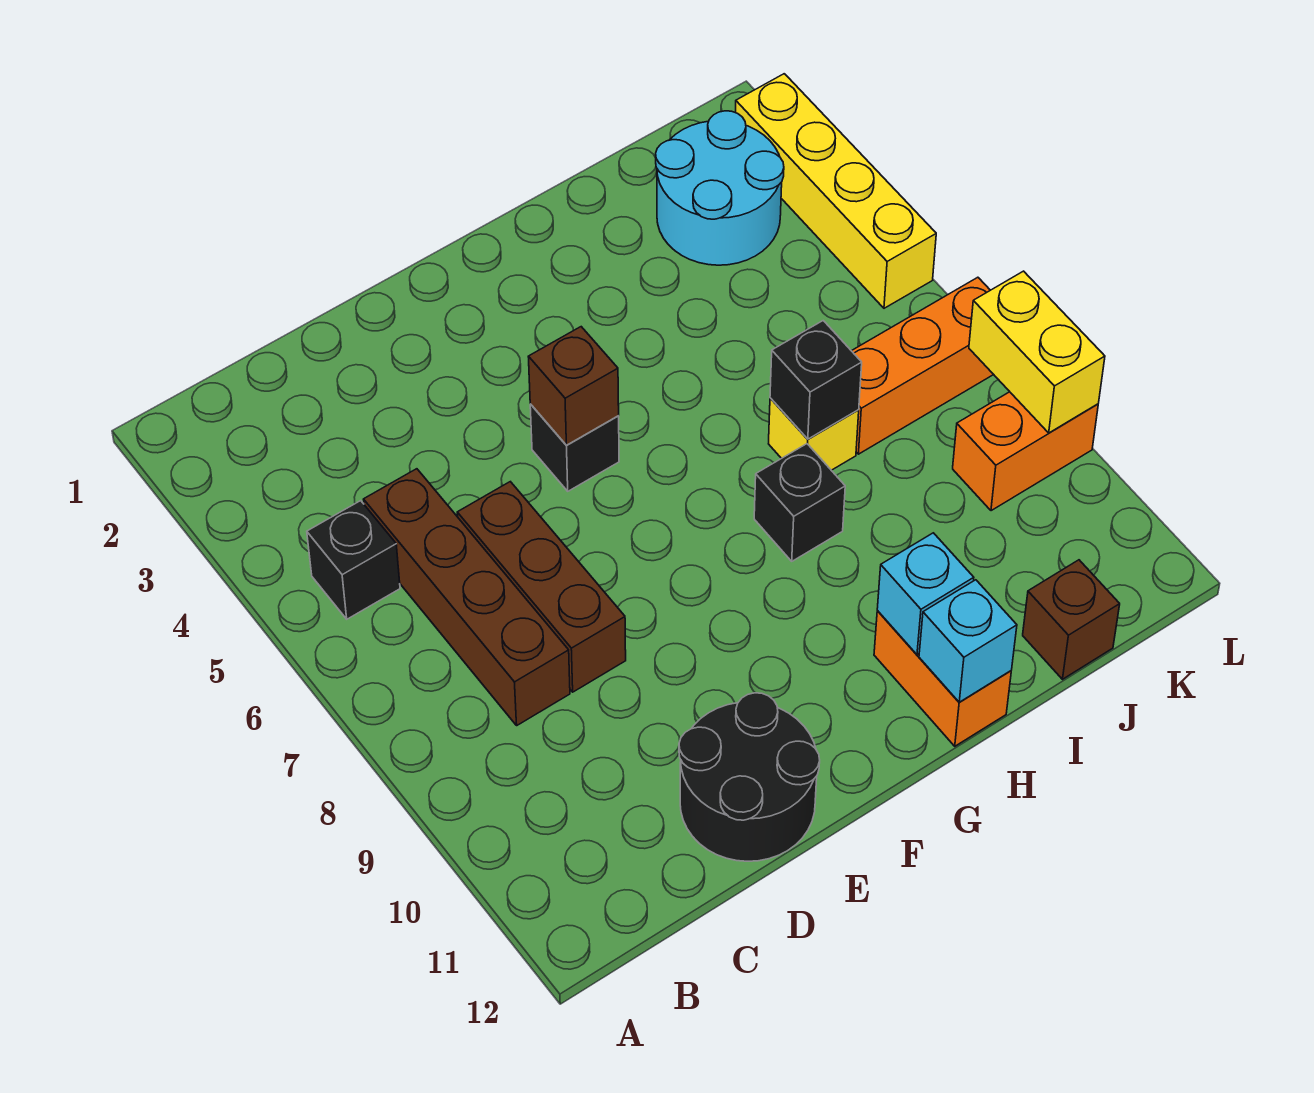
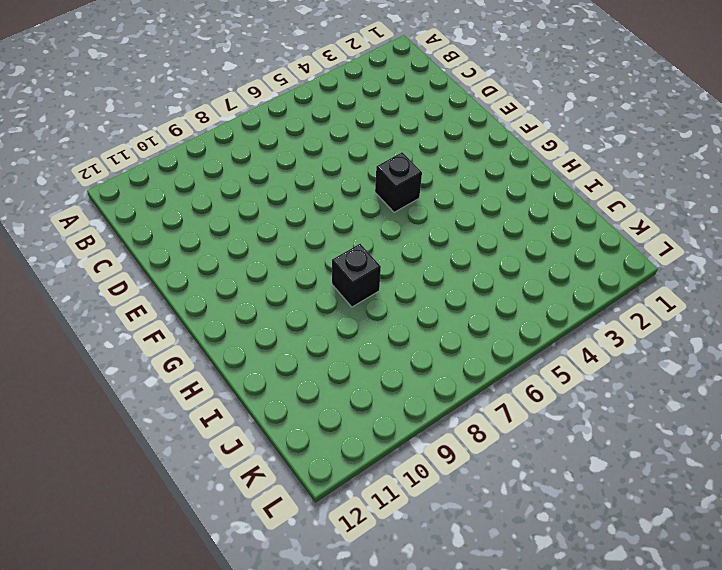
none -> black brick B5 level 1
none -> brown brick C5:C8 level 1
none -> brown brick D6:D8 level 1

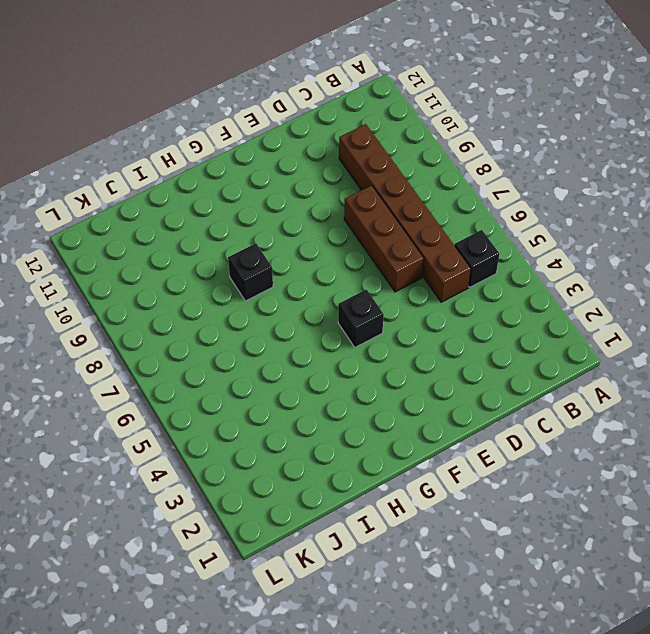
brown brick C5:C10 level 1 -> brown brick C5:C8 level 1
none -> black round brick D11:E12 level 1
none -> orange brick H11:H12 level 1
none -> yellow brick I7 level 1

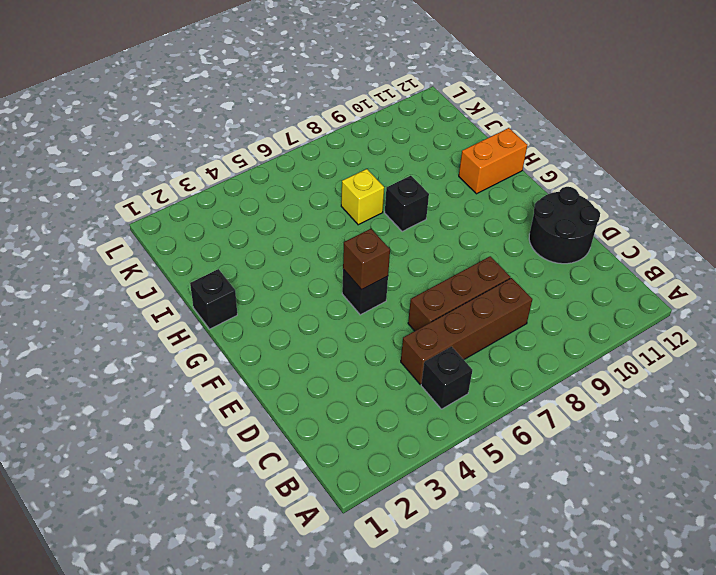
black brick H1 level 1 -> black brick I7 level 2
none -> cyan round brick J2:K3 level 1
none -> orange brick J7:L7 level 1
none -> brown brick J12 level 1

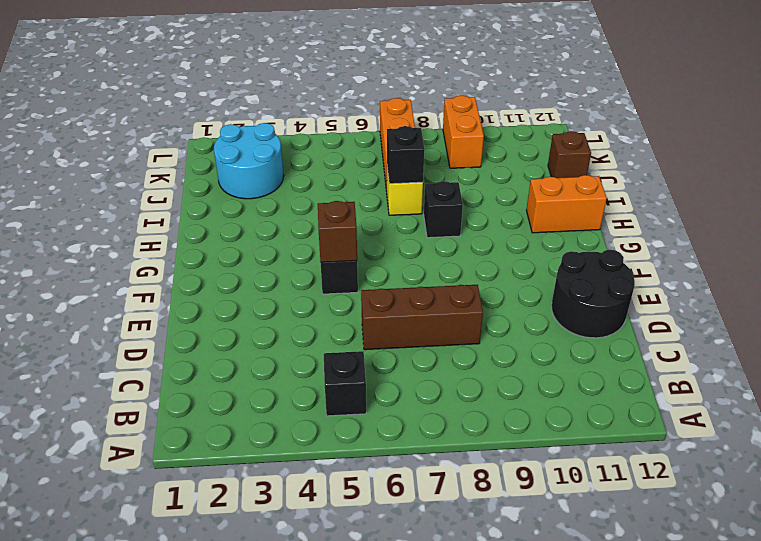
none -> brown brick C5:C8 level 1
none -> yellow brick L2:L5 level 1
none -> cyan brick H11 level 2

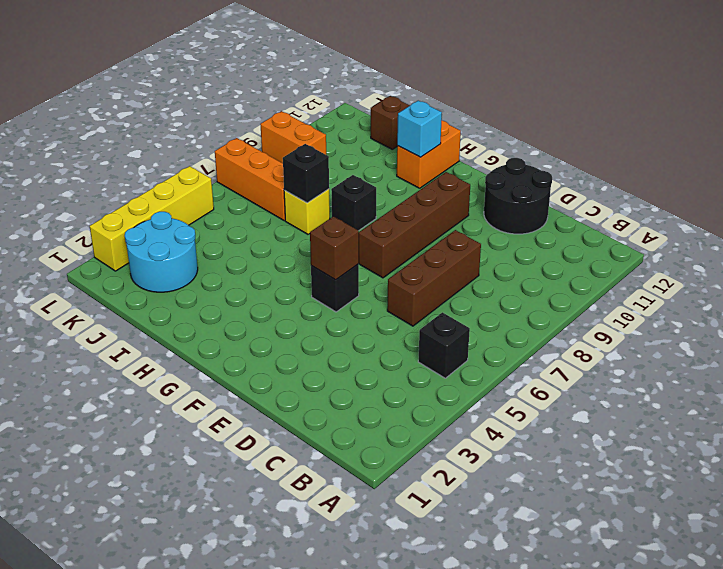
brown brick F7:F10 level 1 -> brown brick C5:C8 level 1
none -> cyan brick H12 level 2
none -> yellow brick L8:L9 level 2

